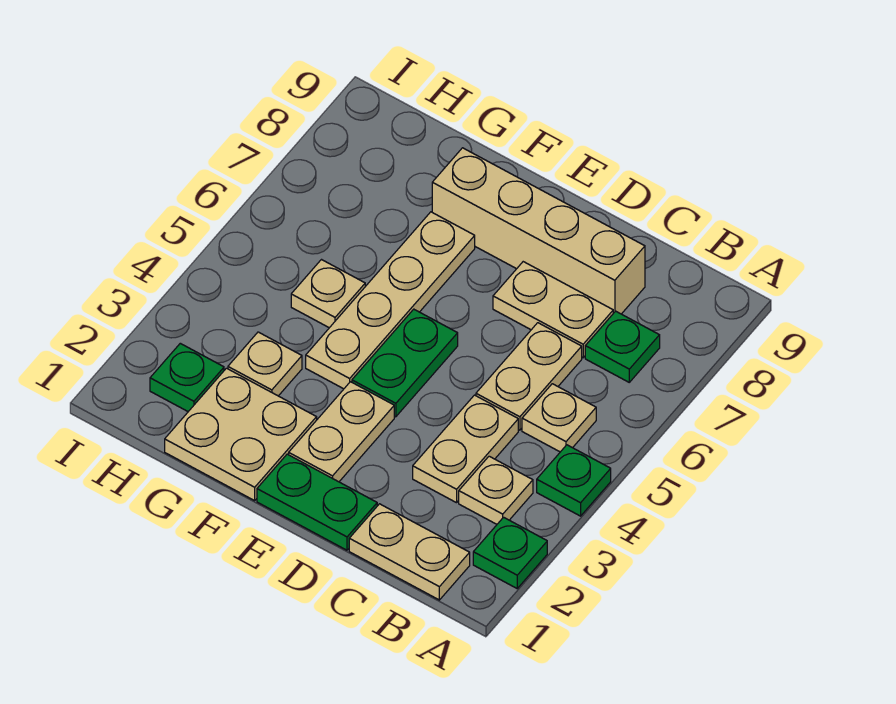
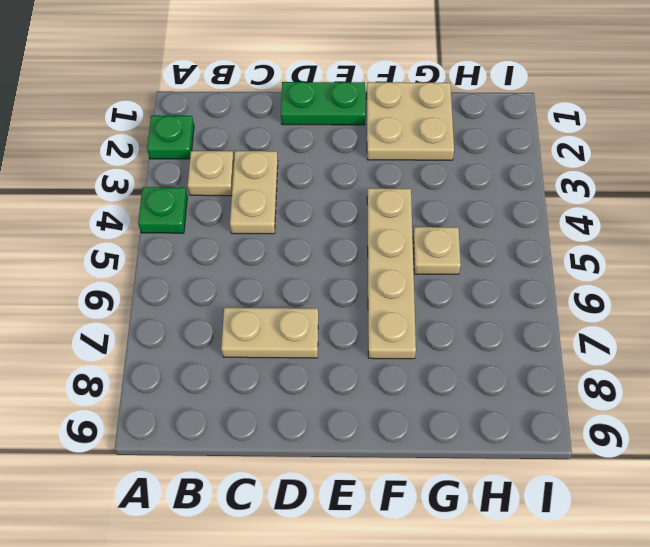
none -> tan plate B1:C1 level 1
none -> tan plate B5 level 1
none -> green plate B7 level 1

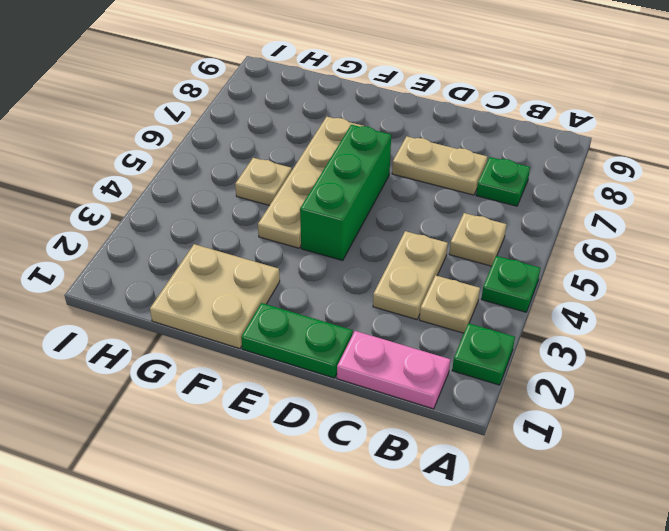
pink plate B1:C1 level 1 -> tan plate B1:C1 level 1
green brick E4:E6 level 1 -> green plate E4:E5 level 1
none -> tan plate C5:C6 level 1
none -> tan brick C8:F8 level 1
none -> tan plate E2:E3 level 1

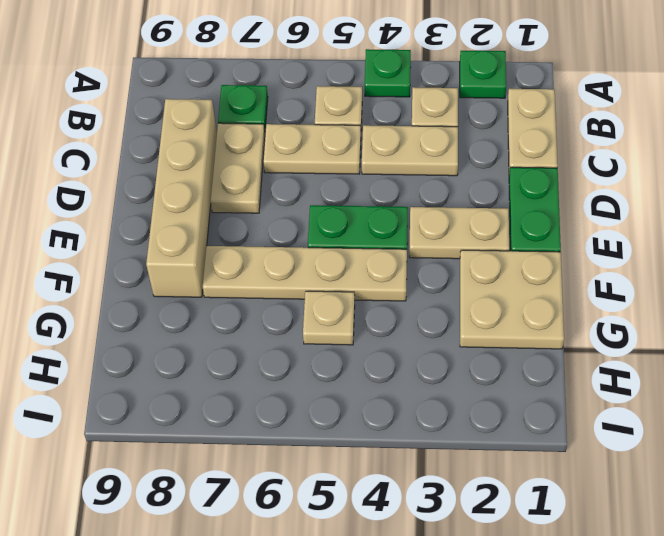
none -> tan plate G3 level 1
none -> green plate H2 level 1

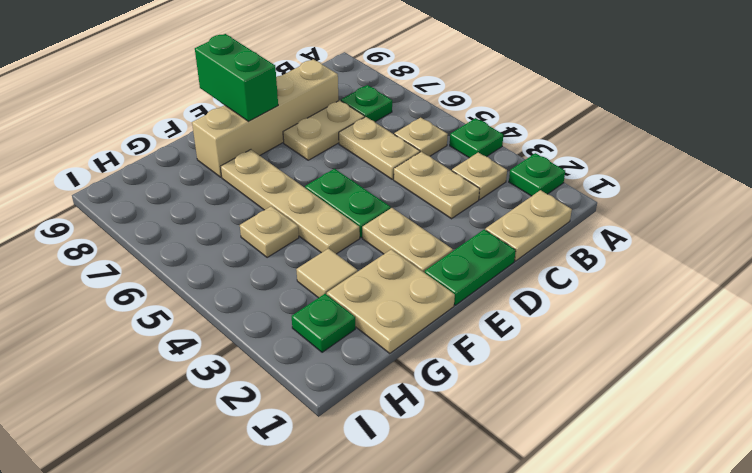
green brick E8:E9 level 2 -> none
tan tile G3 level 1 -> tan plate G3 level 1

